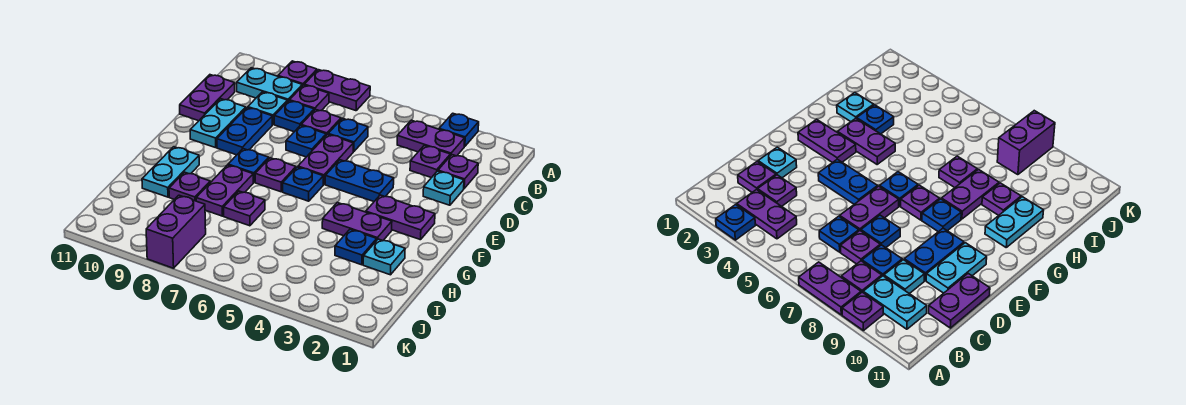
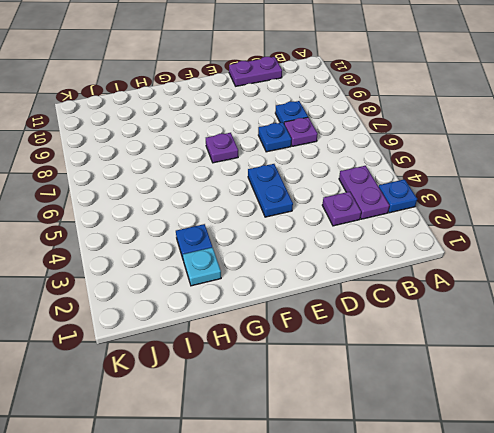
none -> purple plate A7:A8 level 1
none -> purple plate A9 level 1
none -> purple plate B8 level 1
none -> cyan plate B9:B10 level 1

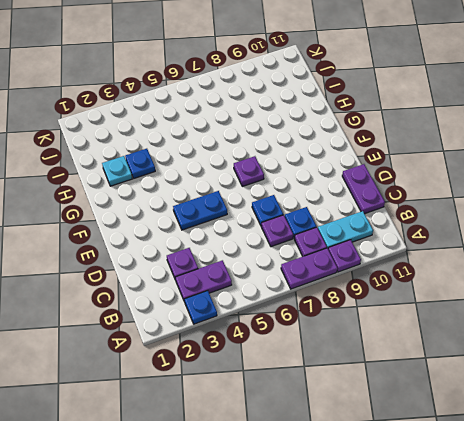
none -> purple plate C2 level 1
none -> blue plate C6 level 1
none -> cyan plate C9 level 1
none -> cyan plate D2 level 1

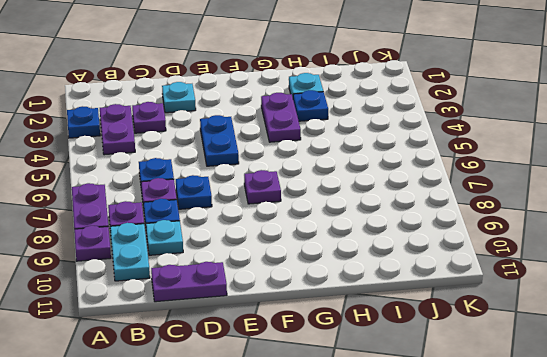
none -> purple plate C2 level 1
none -> purple plate D6:E6 level 1
none -> blue plate D9:E9 level 1
none -> cyan plate D10:E10 level 1

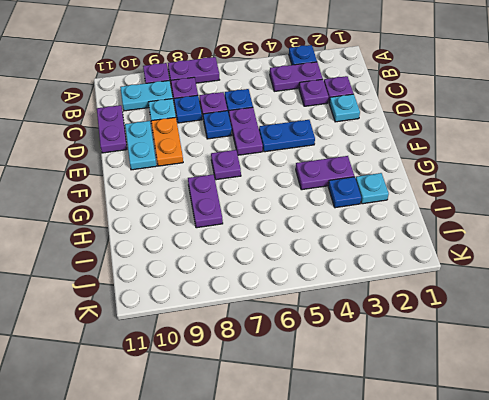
orange plate D9:E9 level 1 -> blue plate D9:E9 level 1
none -> purple plate F2:F3 level 1
none -> blue plate F6 level 1
none -> blue plate F8 level 1
none -> cyan plate G10:H10 level 1

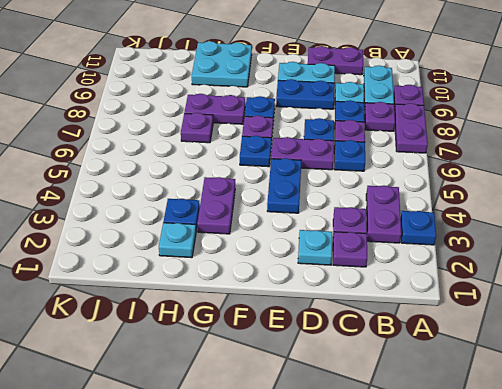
cyan plate G10:H11 level 1 -> cyan plate G10:H10 level 1
none -> purple plate F2:F3 level 1
none -> purple plate H9 level 1
none -> purple brick J8:K8 level 1

